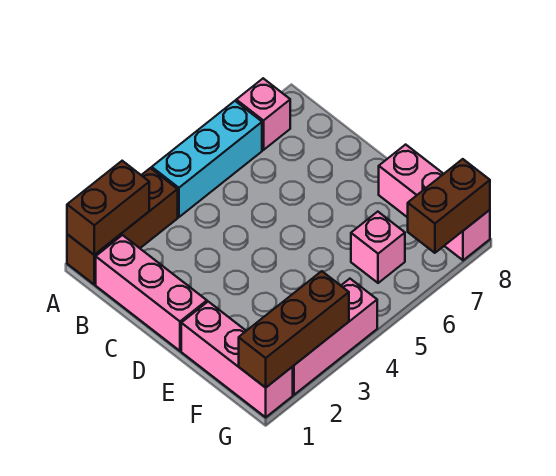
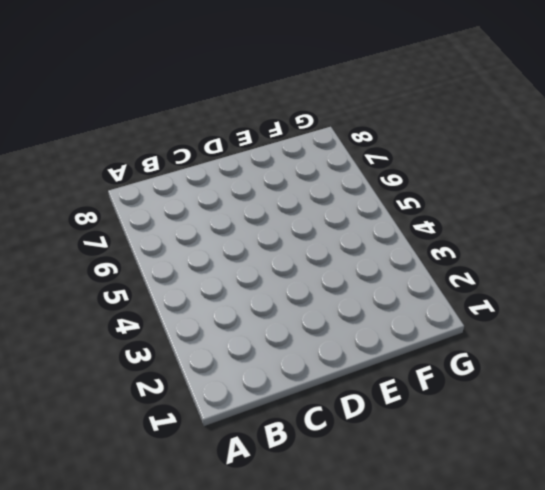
none -> brown brick A1:A3 level 1
none -> cyan brick A4:A6 level 1

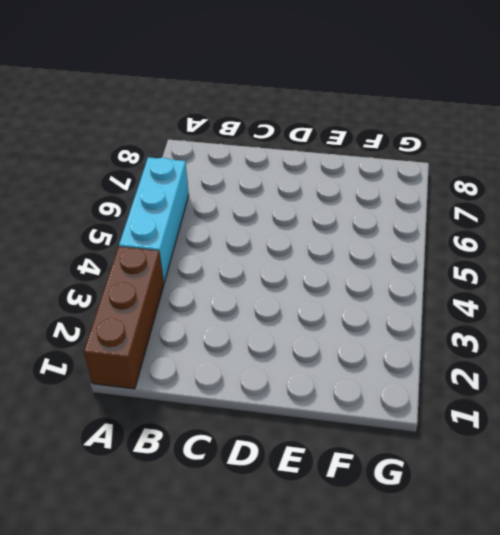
none -> pink brick A7 level 1
none -> pink brick B1:D1 level 1

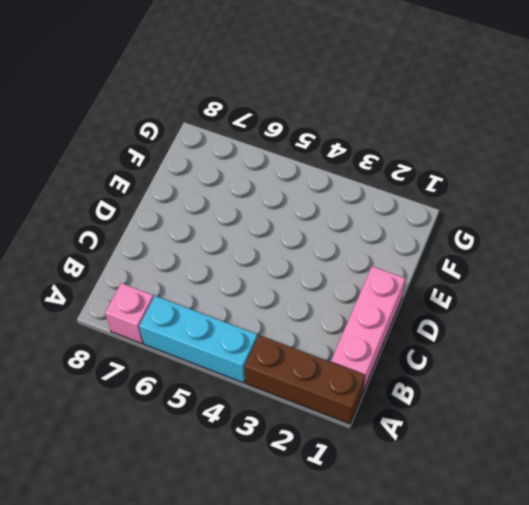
none -> pink brick E1:G1 level 1
none -> pink brick E8:G8 level 1

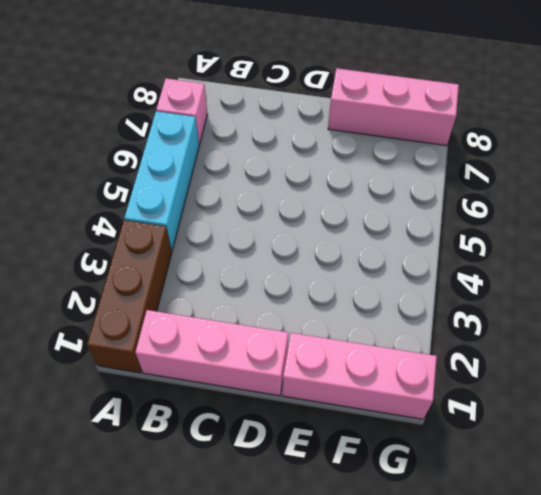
none -> pink brick F6 level 1
none -> pink brick G2:G4 level 1

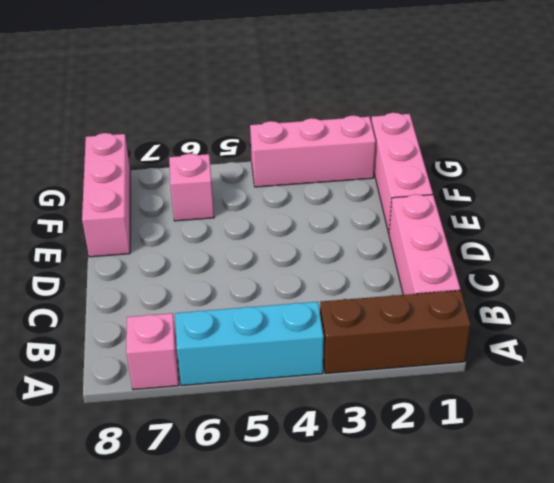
none -> brown brick A1:A2 level 2
none -> brown brick G1:G3 level 2

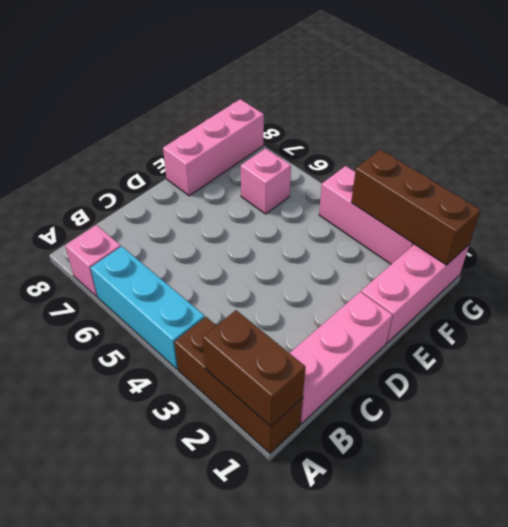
none -> brown brick G7:G8 level 2

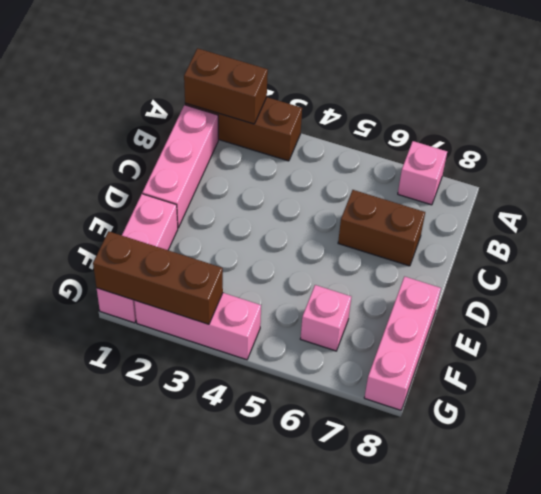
brown brick C6:C7 level 1 -> brown brick G7:G8 level 2
none -> cyan brick A4:A6 level 1

